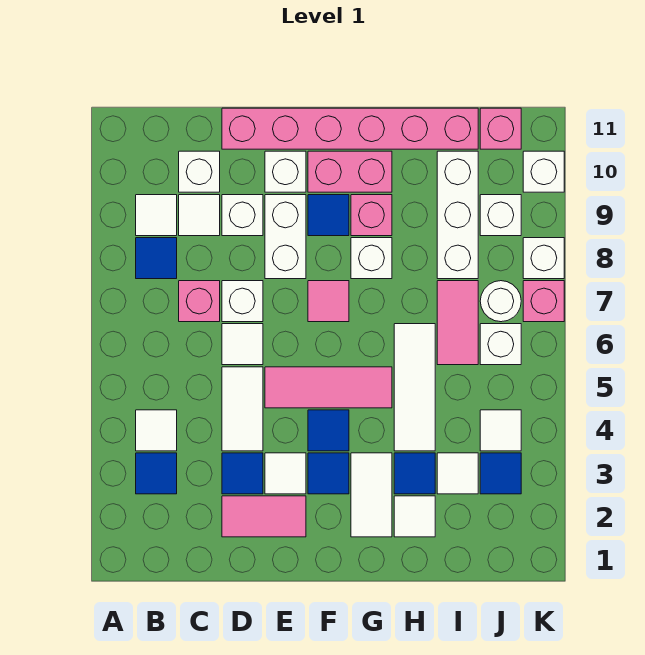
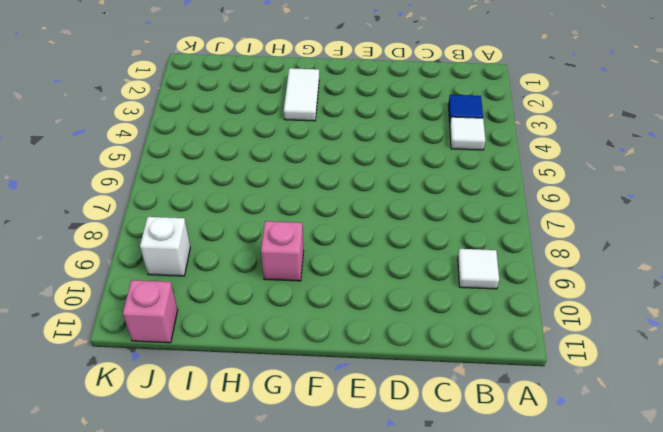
none -> blue tile B8 level 1
none -> pink brick C7 level 1
none -> white tile C9 level 1
none -> white brick C10 level 1

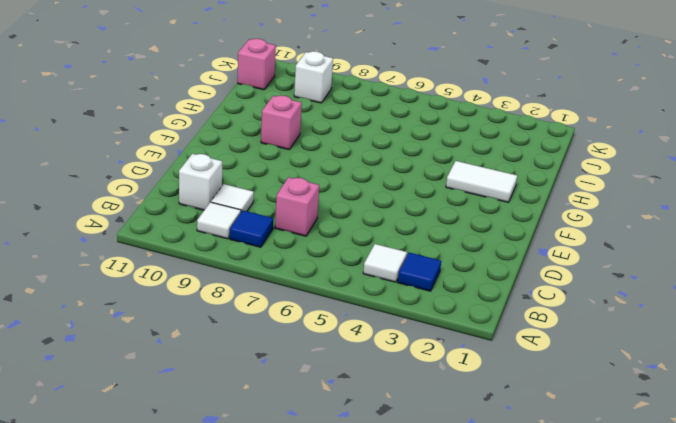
none -> pink tile D2:E2 level 1
none -> blue tile D3 level 1
none -> white tile D4:D5 level 1
none -> white tile D6 level 1

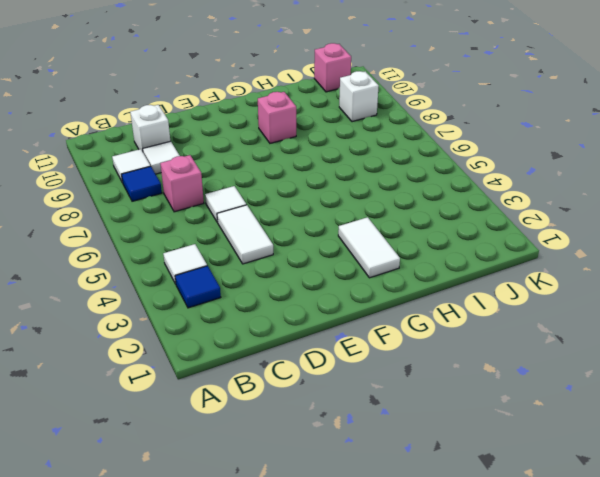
none -> pink tile D2:E2 level 1
none -> blue tile D3 level 1
none -> white brick D7 level 1
none -> white brick D9 level 1

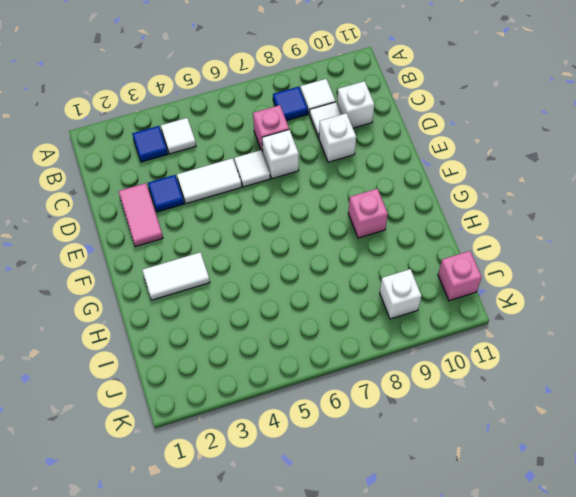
none -> pink brick D11:I11 level 1
none -> white tile E3 level 1
none -> pink tile E5:G5 level 1
none -> white brick E8:E9 level 1

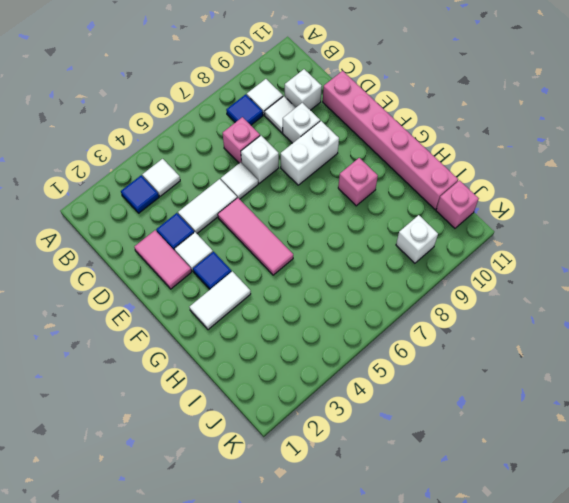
none -> white brick E10 level 1
none -> blue tile F4 level 1
none -> pink tile F7 level 1
none -> blue tile F9 level 1

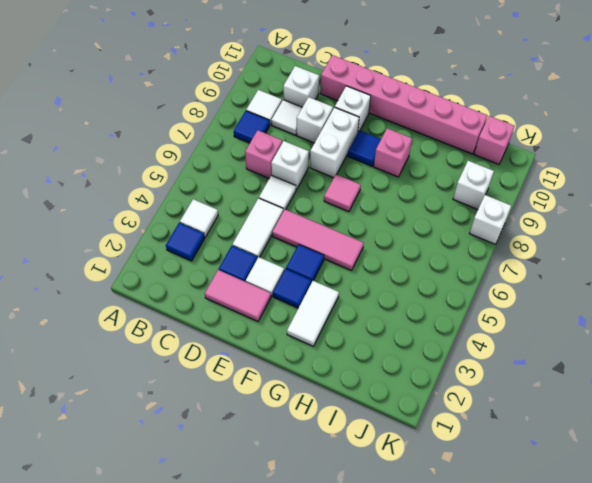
none -> pink brick F10:G10 level 1
none -> white brick G8 level 1
none -> white tile H2 level 1
none -> blue tile H3 level 1

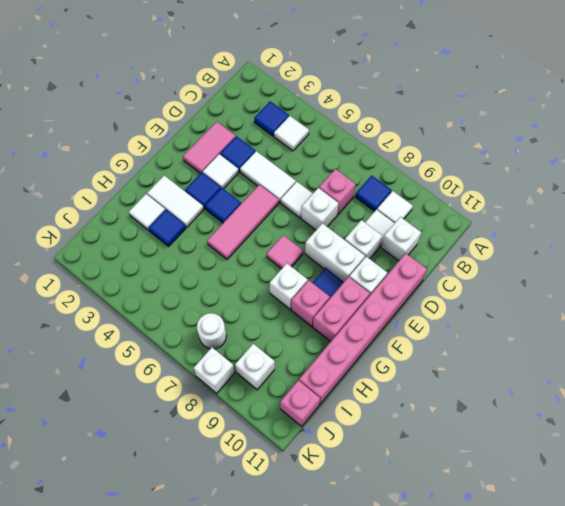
none -> white tile H4:H6 level 1
none -> white tile I3 level 1
none -> pink tile I6:I7 level 1
none -> white brick I8:I10 level 1

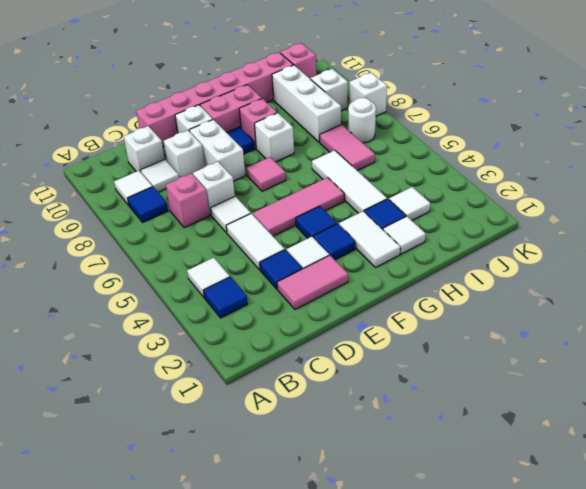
none -> blue tile J3 level 1
none -> white tile J4 level 1
none -> white brick J6 level 1
none -> pink brick K7 level 1

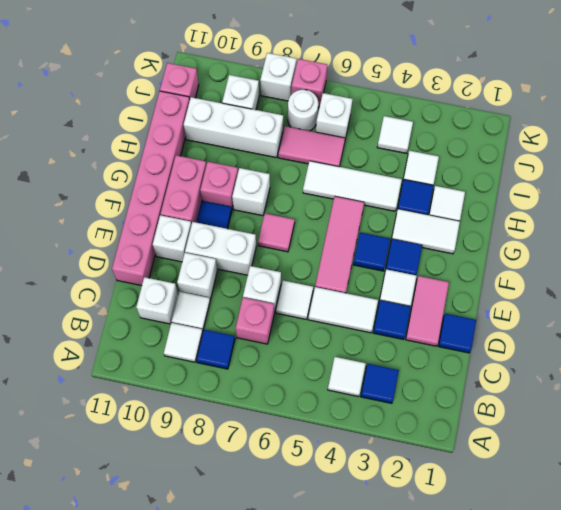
blue tile D1 level 1 -> blue tile J3 level 1
none -> white brick K10 level 1

